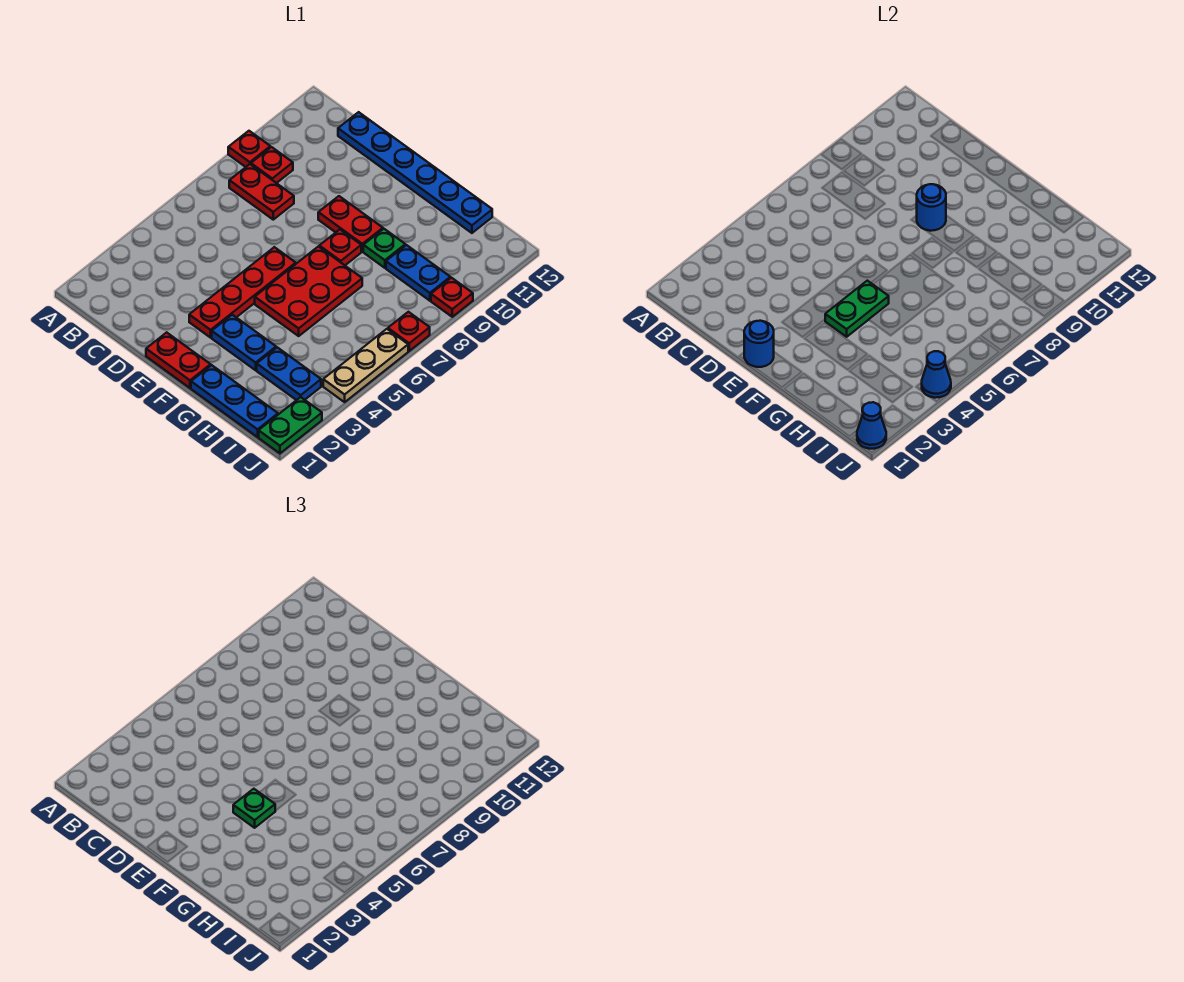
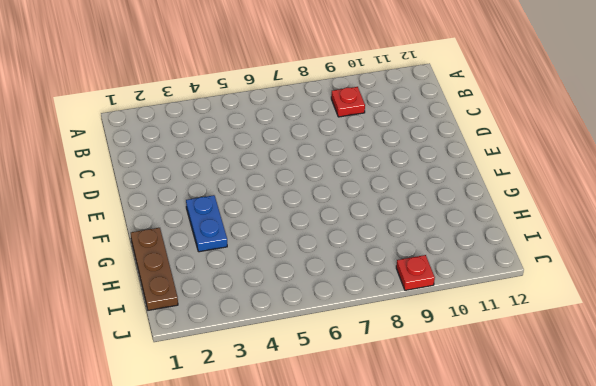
brown plate G1:I1 level 1 -> blue plate G1:I1 level 1
none -> red plate A9 level 1
none -> red plate B8:C8 level 1
none -> blue plate C12:H12 level 1

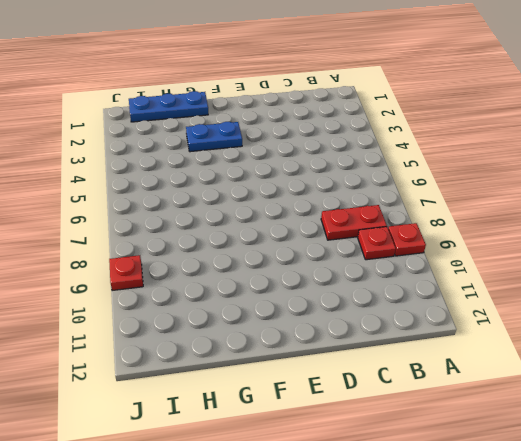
none -> blue plate C12:H12 level 1
none -> red plate E1:F1 level 1
none -> red plate E3:E6 level 1

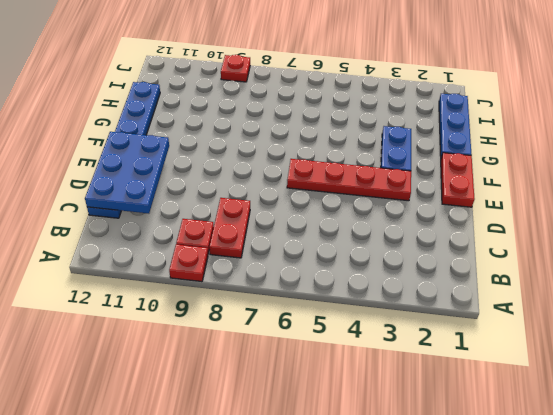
blue plate C11:E12 level 2 -> none
none -> red plate E9:F9 level 1
none -> red plate F5:G7 level 1
none -> red plate F8 level 1

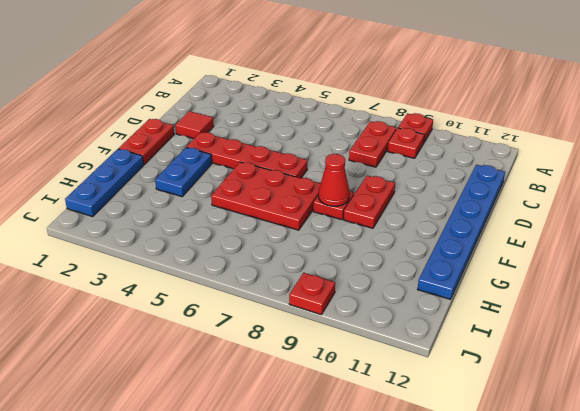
red tile D2 level 1 -> none
red cone F8 level 2 -> none
none -> green plate G9 level 1
none -> blue plate H3:I3 level 1
none -> blue plate H9:I9 level 1

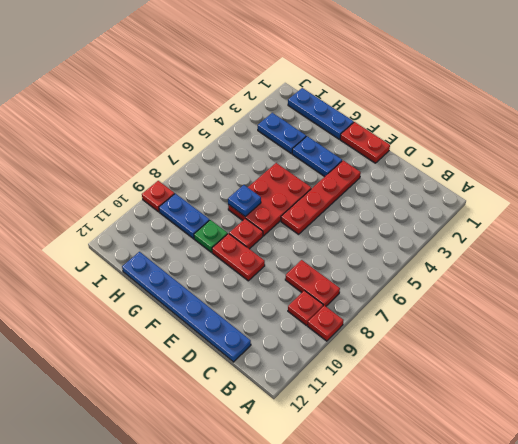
blue plate G7 level 2 -> none
none -> green plate J1:J2 level 1
none -> tan plate J4:J6 level 1
none -> red plate J7 level 1

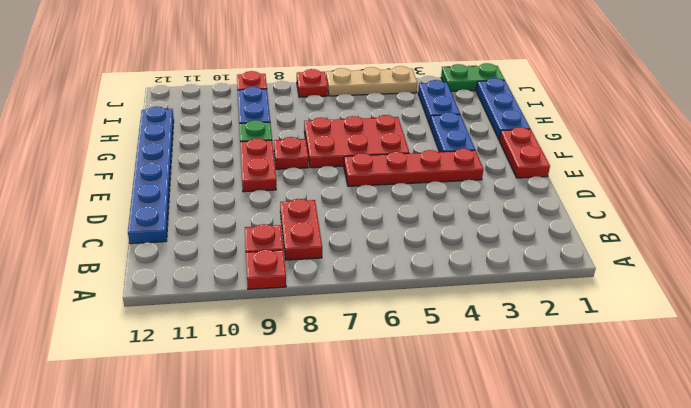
none -> blue round brick E1 level 2
none -> blue round brick E9 level 2
none -> green plate F4:F5 level 2

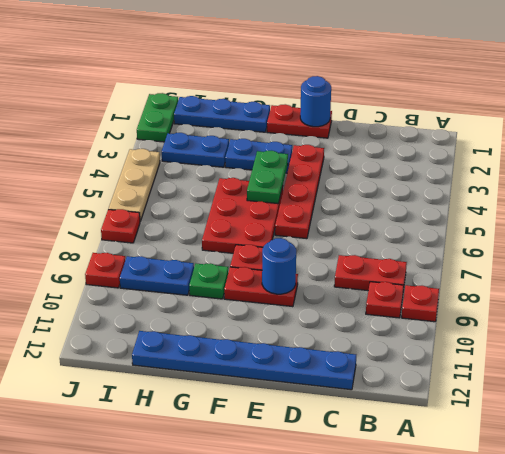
none -> blue cone J1 level 2
none -> blue cone J4 level 2
none -> green plate F4 level 3

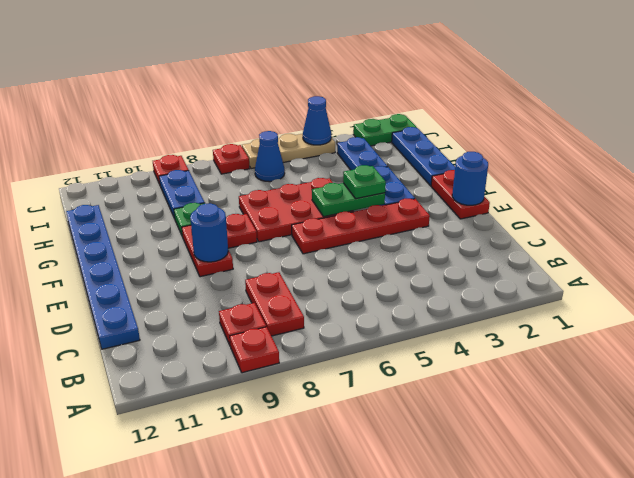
blue cone I6 level 1 -> blue cone J1 level 2

